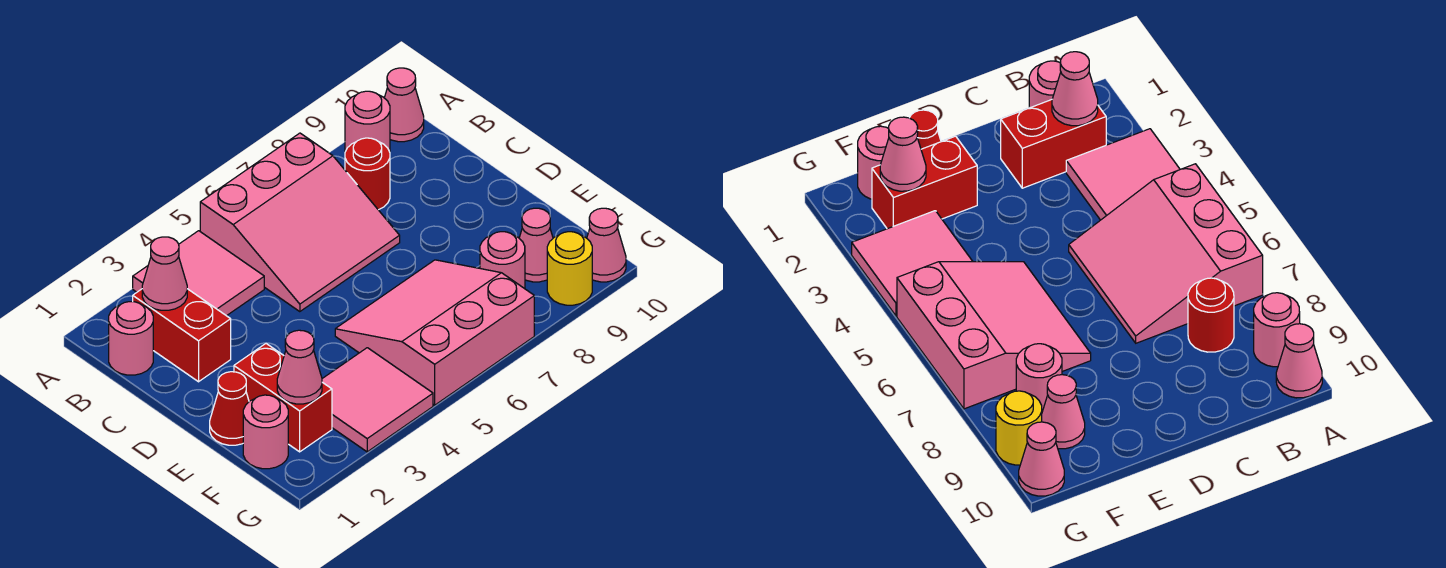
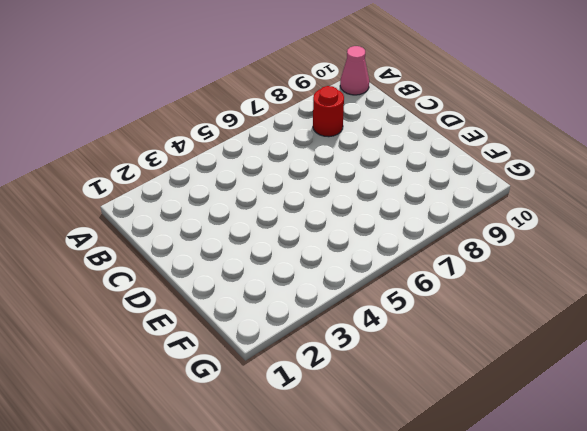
none -> pink tile A3:B4 level 1
none -> pink slope A5:C7 level 1 top A
none -> pink round brick A9 level 1

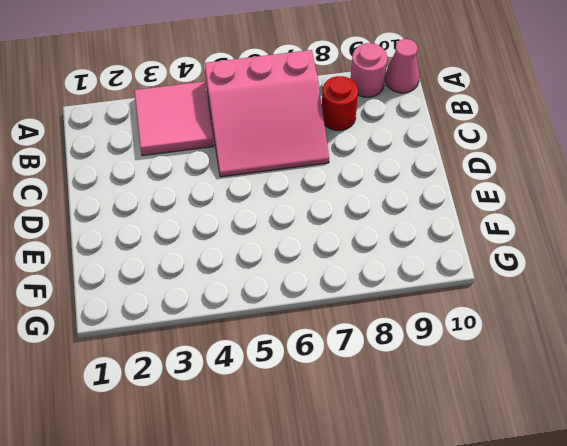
none -> pink round brick B1 level 1
none -> red brick B2:C2 level 1
none -> red cone E1 level 1

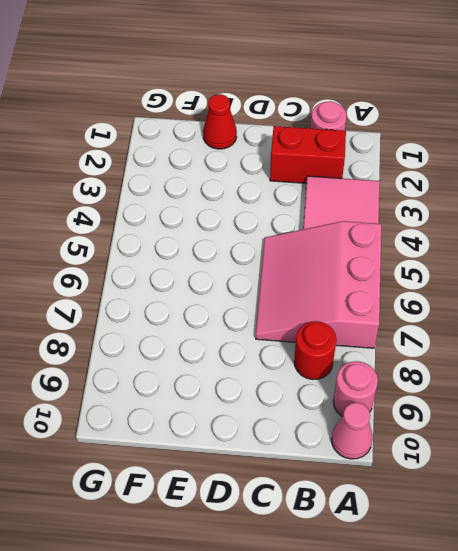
none -> red brick E2:F2 level 1
none -> pink slope E5:G7 level 1 top G
none -> pink round brick F1 level 1

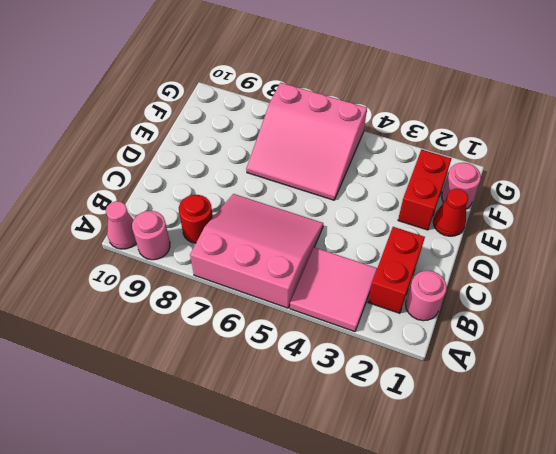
none -> pink tile F3:G4 level 1
none -> pink round brick F8 level 1
none -> pink cone F9 level 1

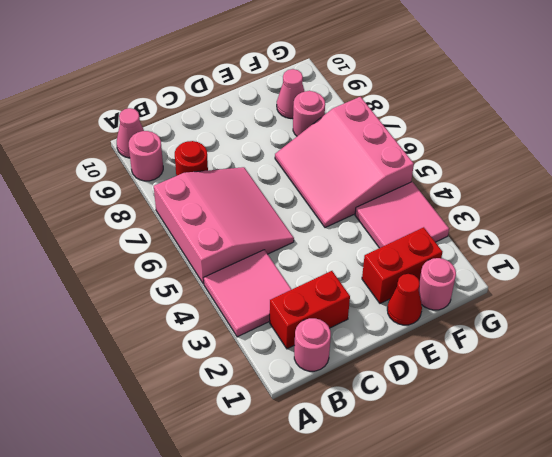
none -> yellow round brick G9 level 1
none -> pink cone G10 level 1
none -> pink cone B2 level 2

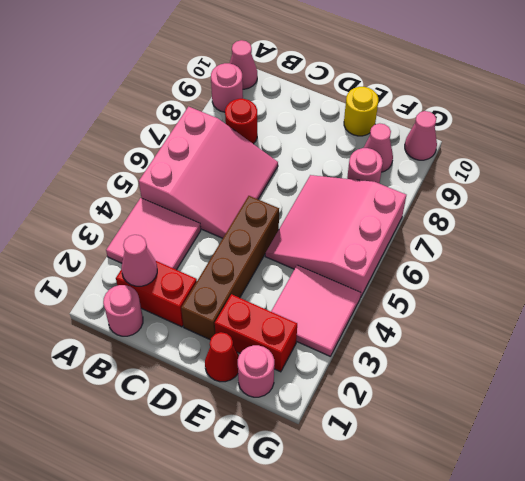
brown brick D2:D5 level 1 -> none
yellow round brick E10 level 1 -> yellow round brick G9 level 1
none -> pink cone F2 level 2

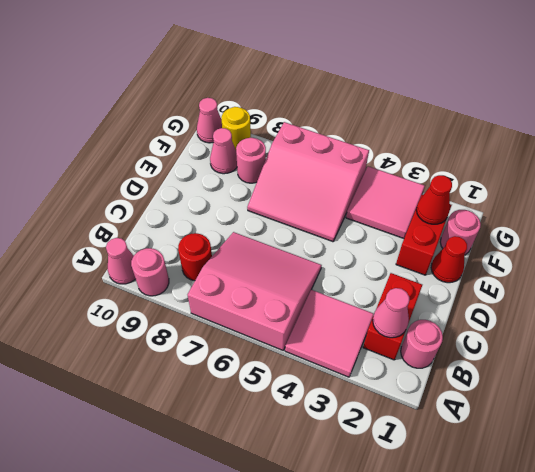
red cone F2 level 2 -> pink cone F2 level 2

